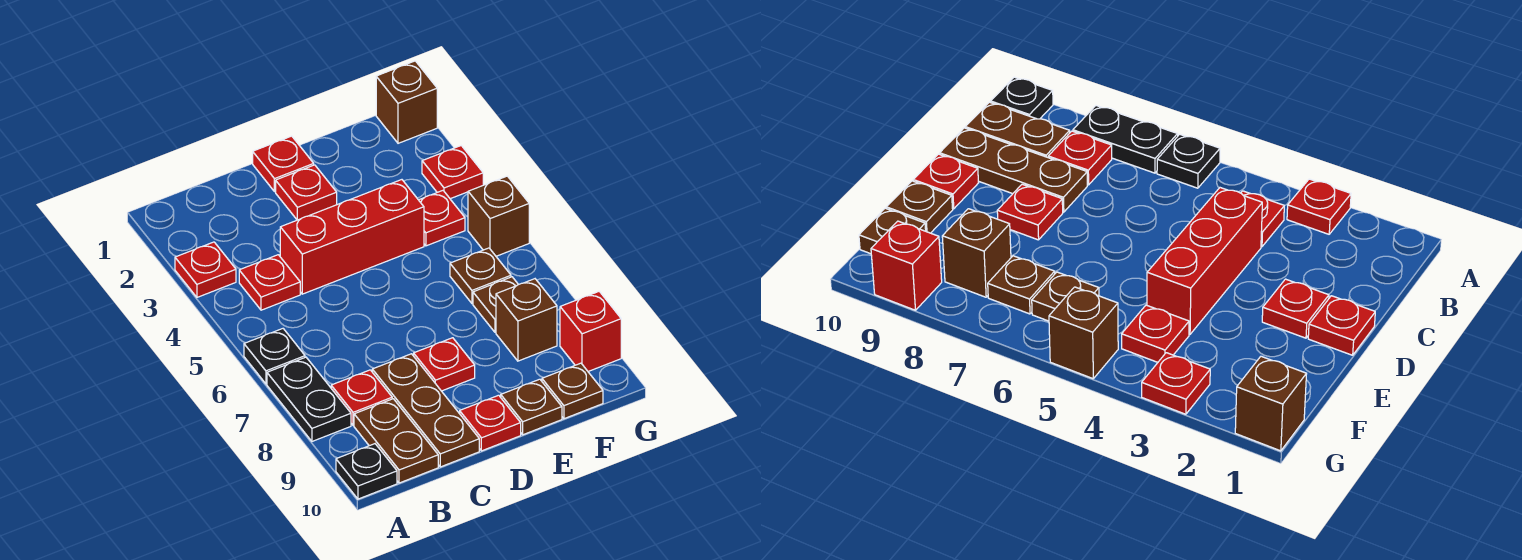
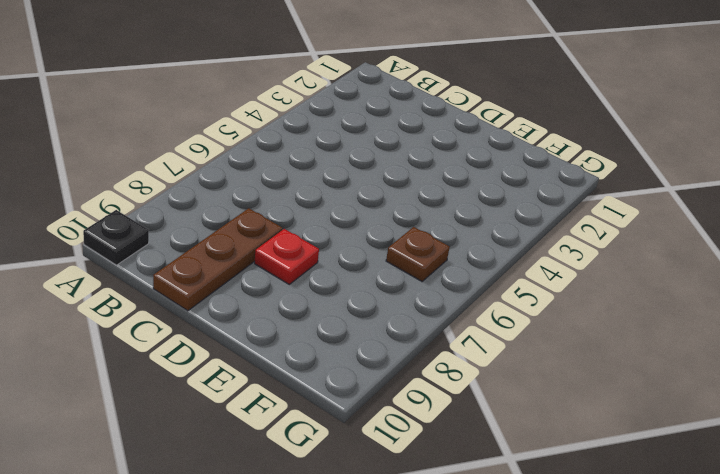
none -> red plate A3 level 1
none -> black plate A6 level 1
none -> black plate A7:A8 level 1

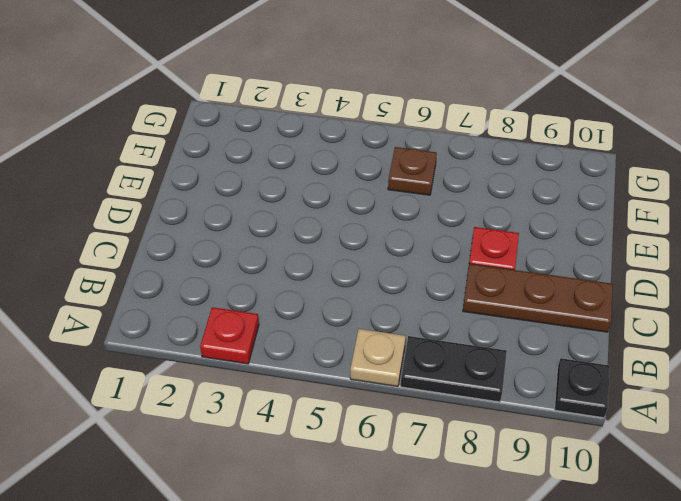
tan plate A6 level 1 -> black plate A6 level 1
none -> red plate B4 level 1
none -> red plate B8 level 1
none -> brown plate B9:B10 level 1

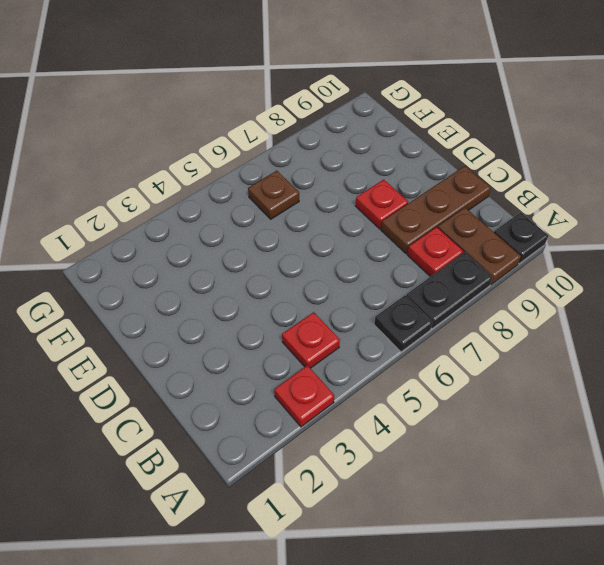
brown plate A9:B9 level 1 -> brown plate B9:B10 level 1
none -> red brick C4:E4 level 1
none -> red plate D1 level 1
none -> red plate D2 level 1

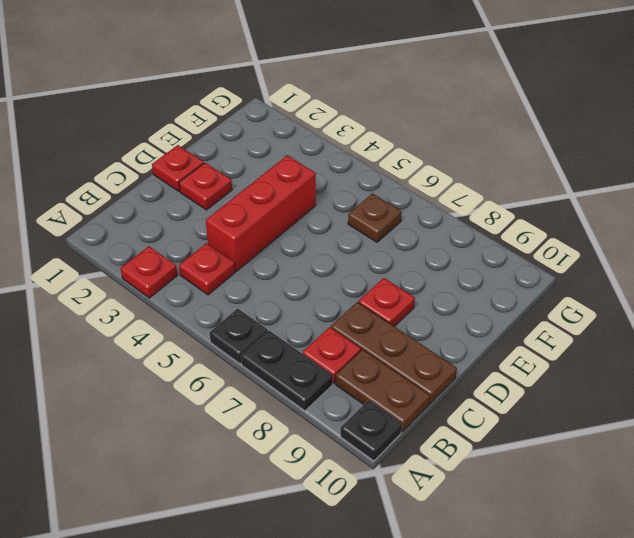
none -> red plate D10 level 1
none -> brown plate E10 level 1
none -> red plate F4 level 1

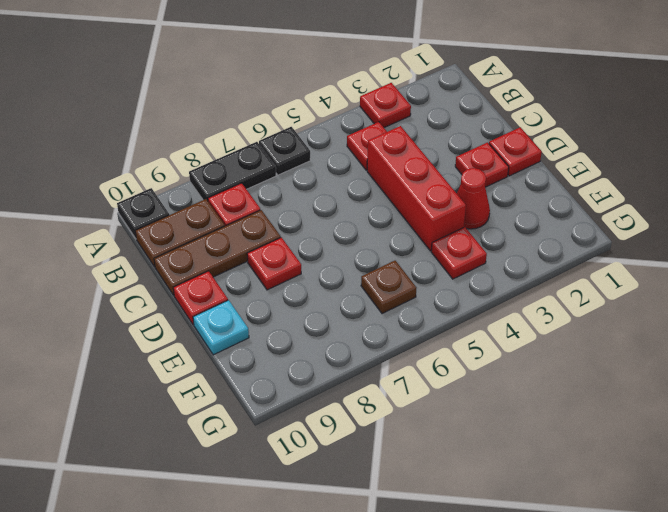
red cone E3 level 1 -> none
cyan plate E10 level 1 -> brown plate E10 level 1
none -> brown plate F7 level 1
none -> brown brick F8 level 1
none -> brown plate F10 level 1

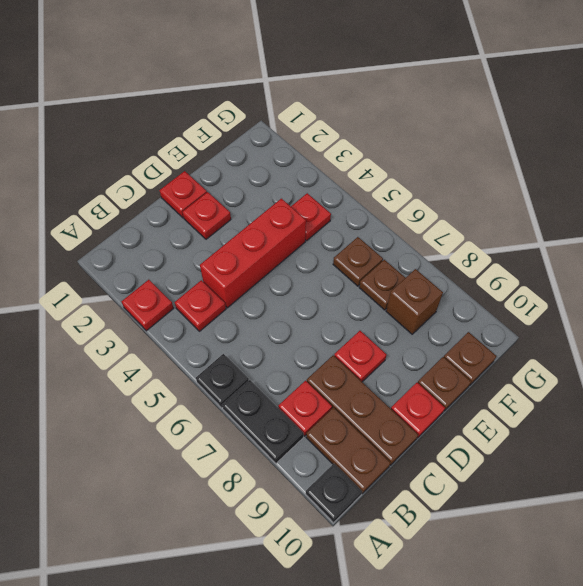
none -> brown brick G1 level 1
none -> red plate G3 level 1
none -> brown brick G5 level 1

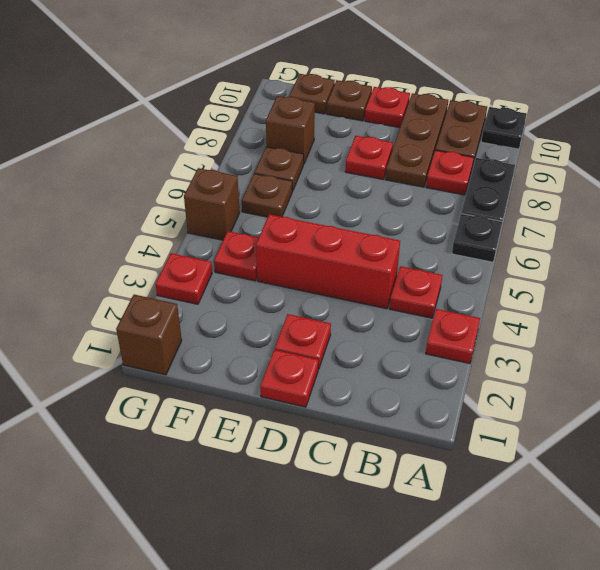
none -> red brick G9 level 1

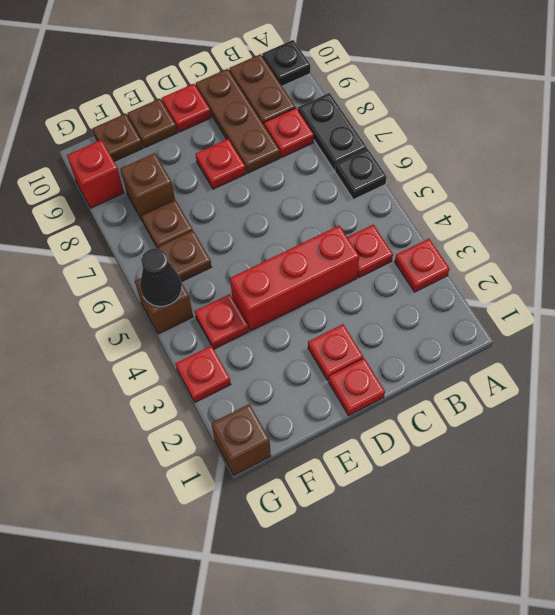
black cone G5 level 2 -> none

